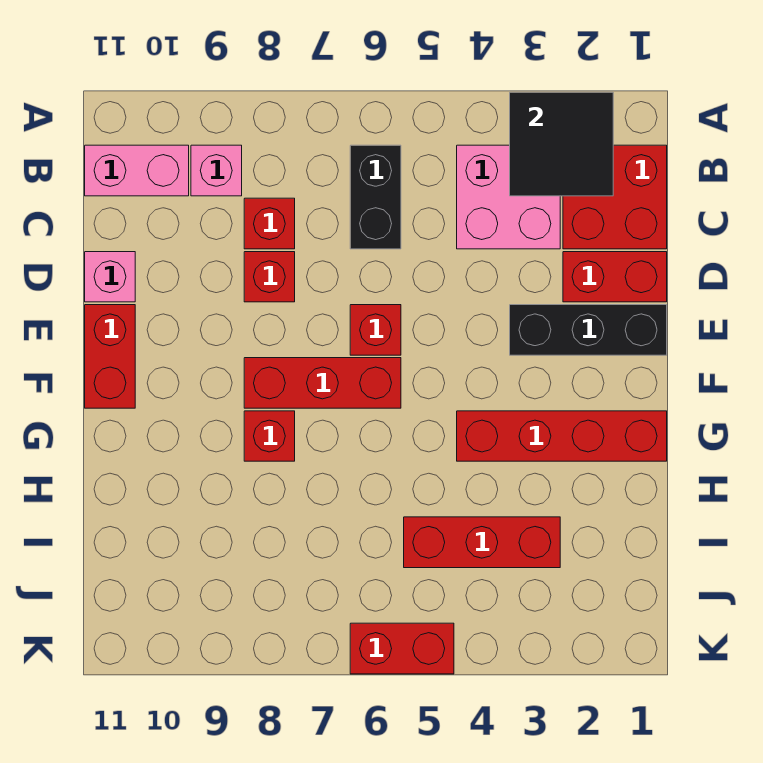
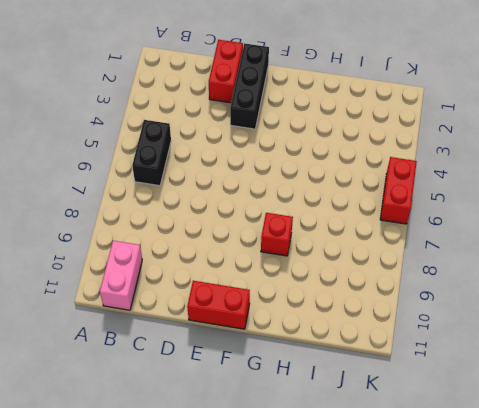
black brick B5:B6 level 1 -> black brick B6:C6 level 1
none -> red brick B1:C2 level 1
none -> pink brick B3:C4 level 1
none -> pink brick B9 level 1

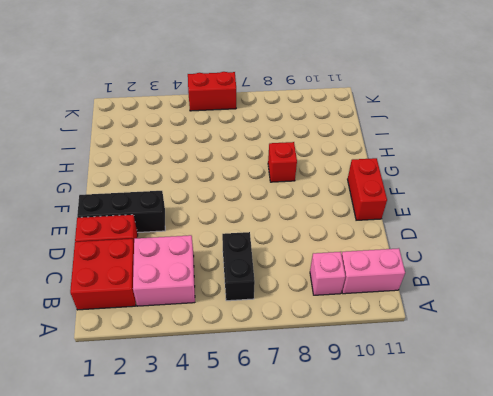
none -> red brick C8 level 1
none -> red brick D8 level 1
none -> pink brick D11 level 1

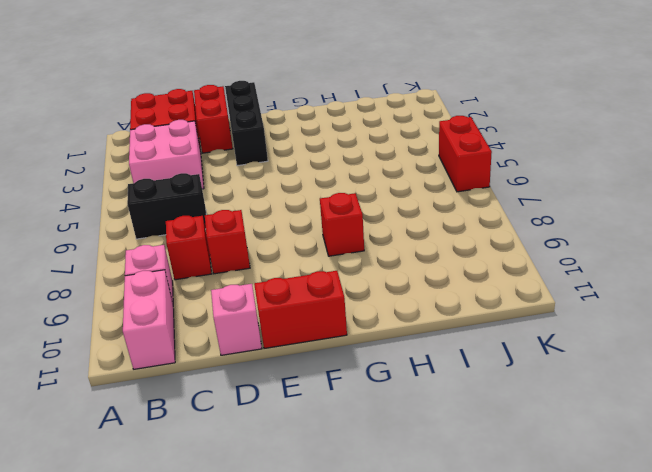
none -> red brick E6 level 1
none -> red brick F6:F8 level 1
none -> red brick G1:G4 level 1

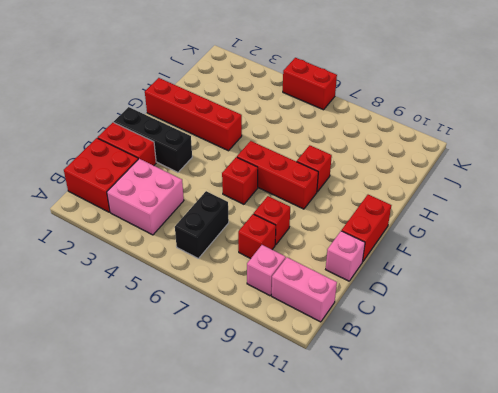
none -> red brick I3:I5 level 1
none -> black tile A2:B3 level 2

